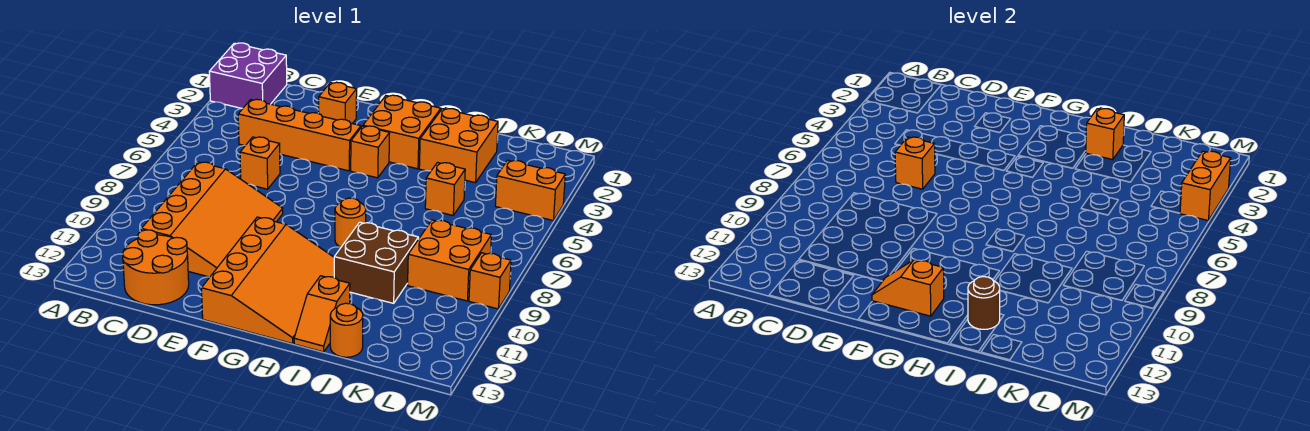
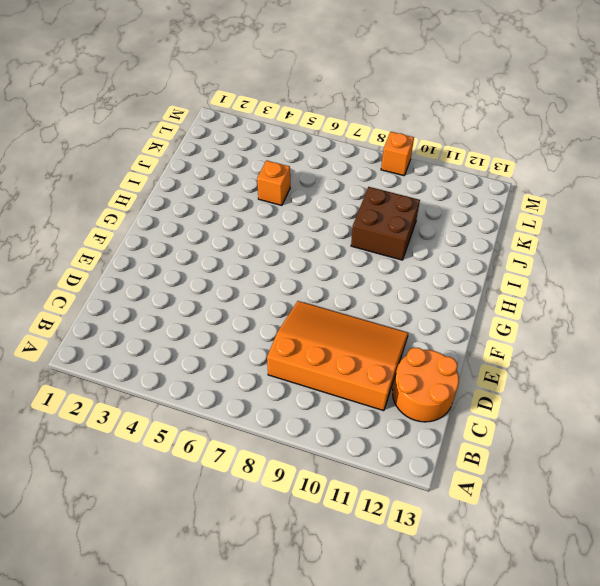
none -> purple brick A1:B2 level 1
none -> orange brick C4:F4 level 1
none -> orange brick D6 level 1

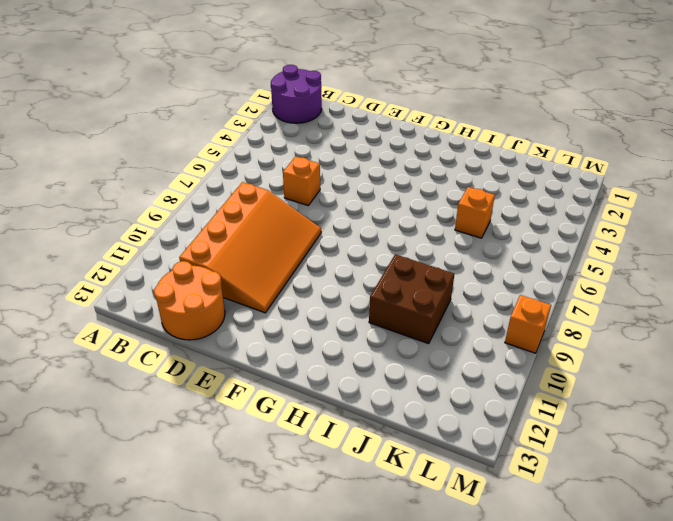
purple round brick A1:B2 level 1 -> purple brick A1:B2 level 1
none -> orange brick C4:F4 level 1
none -> orange brick E2 level 1
none -> orange slope F10:H13 level 1 top F

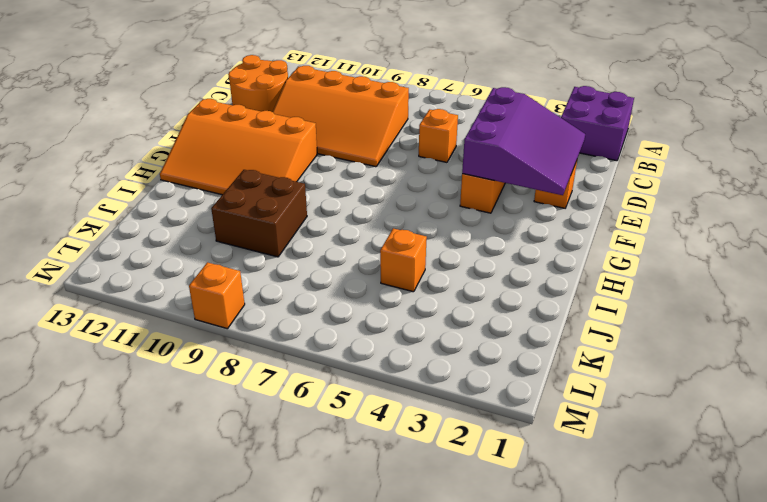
purple slope D2:F4 level 2 top 4 -> none
none -> orange brick G2:H3 level 1
none -> orange brick G4 level 1
none -> orange round brick H8 level 1

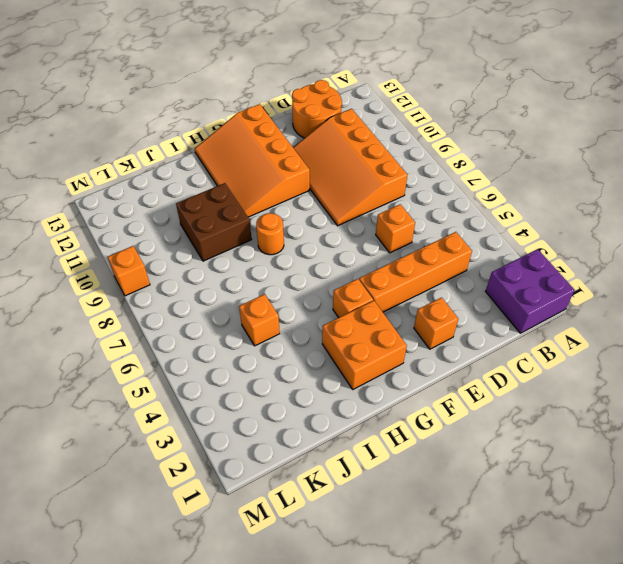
none -> orange brick I2:J3 level 1
none -> orange slope I12:I13 level 1 top 12
none -> orange round brick J13 level 1

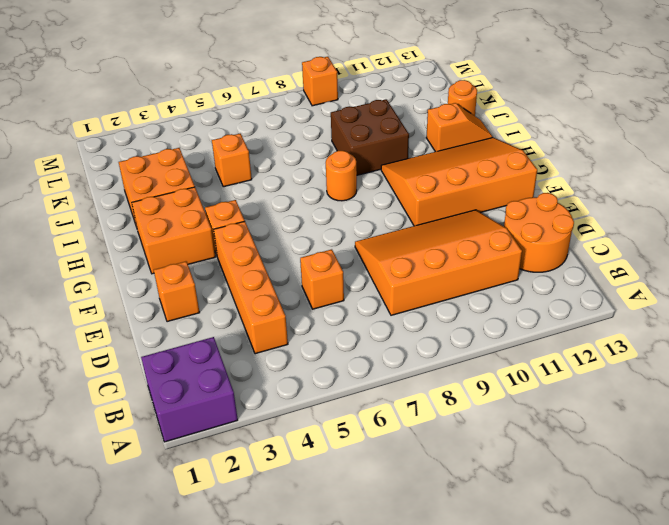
none -> orange brick K8:L9 level 1
none -> orange brick L4:M4 level 1
none -> orange brick D6 level 2

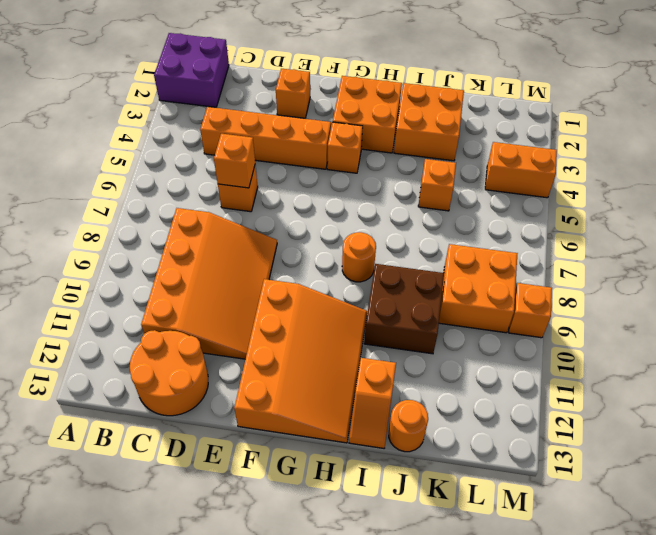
none -> orange slope F12:G12 level 2 top G
none -> orange brick I2 level 2
none -> brown round brick I12 level 2

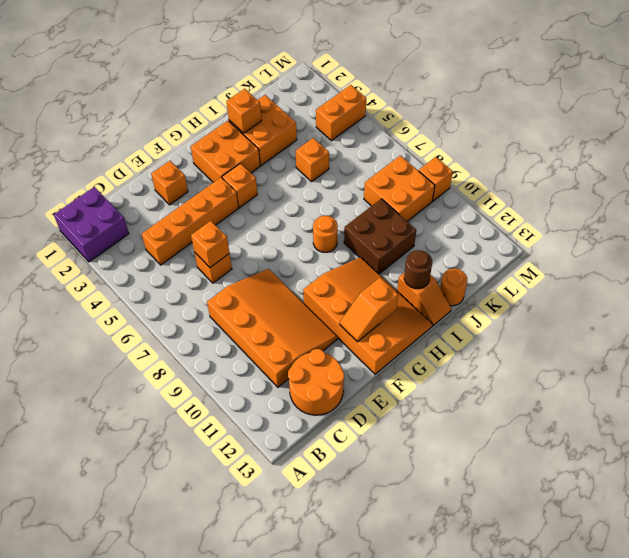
none -> orange brick M3:M4 level 2

